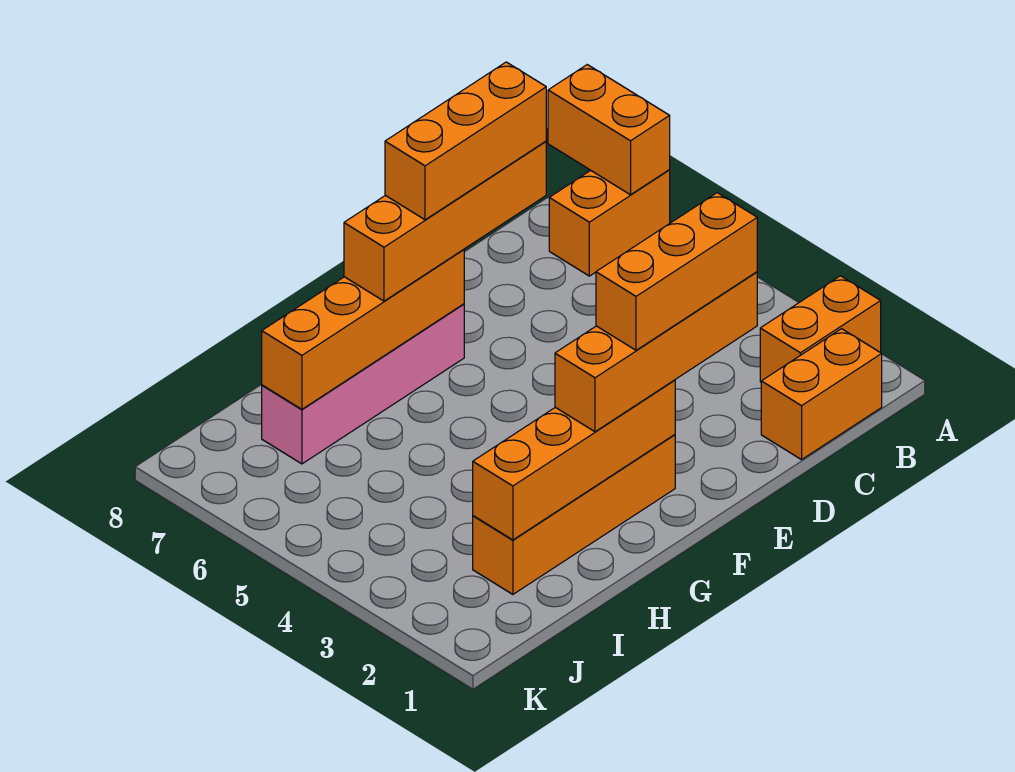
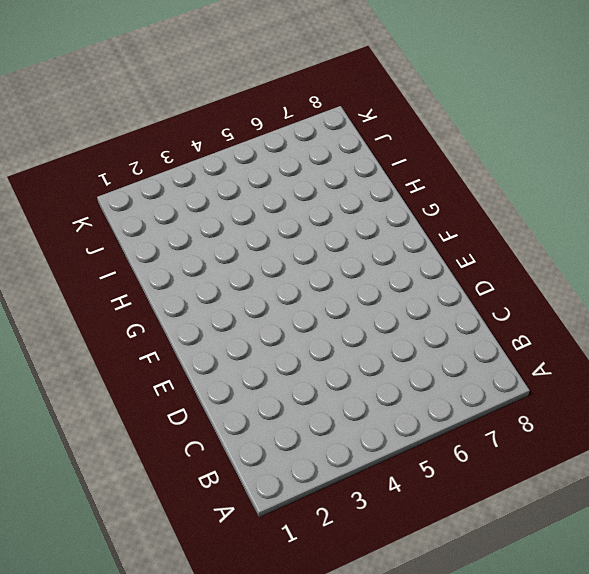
none -> orange brick A2:B2 level 1
none -> orange brick A7:B7 level 1
none -> orange brick B1:C1 level 1

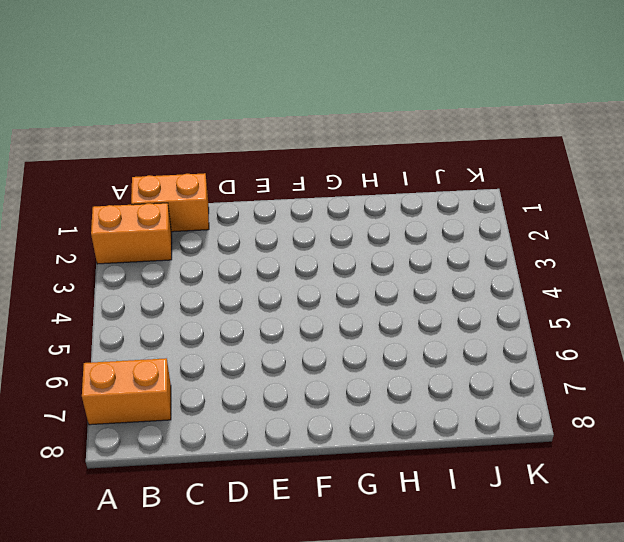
none -> orange brick F2:I2 level 1
none -> pink brick F7:I7 level 1
none -> orange brick A7:A8 level 2

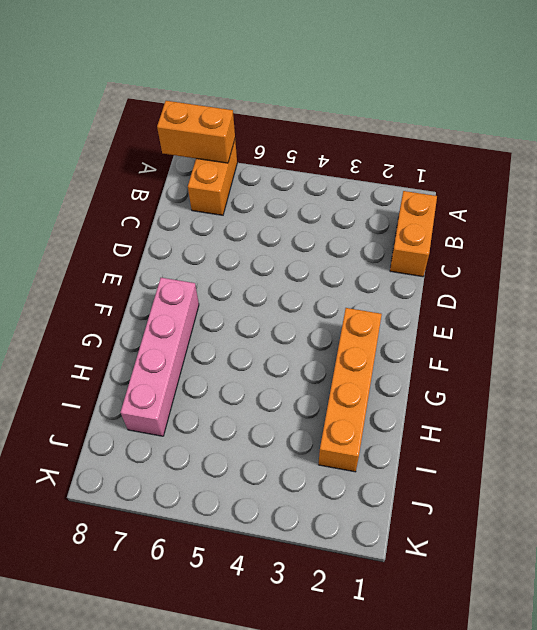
none -> orange brick A2:B2 level 1
none -> orange brick F2:I2 level 2
none -> orange brick F7:I7 level 2

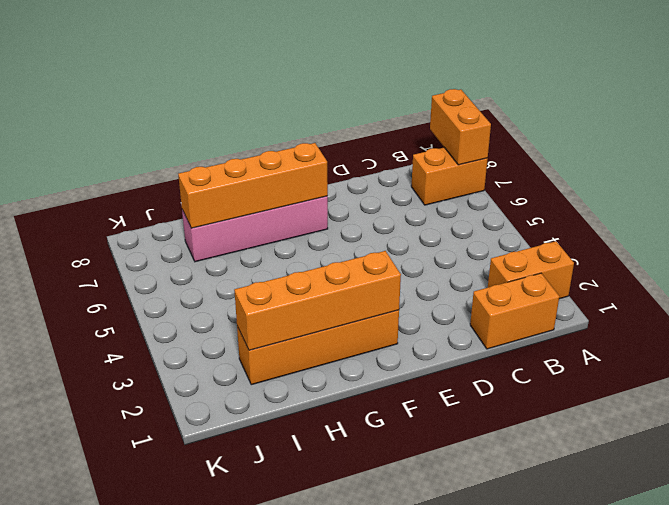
none -> orange brick D2:G2 level 3
none -> orange brick D7:G7 level 3
none -> orange brick D2:F2 level 4

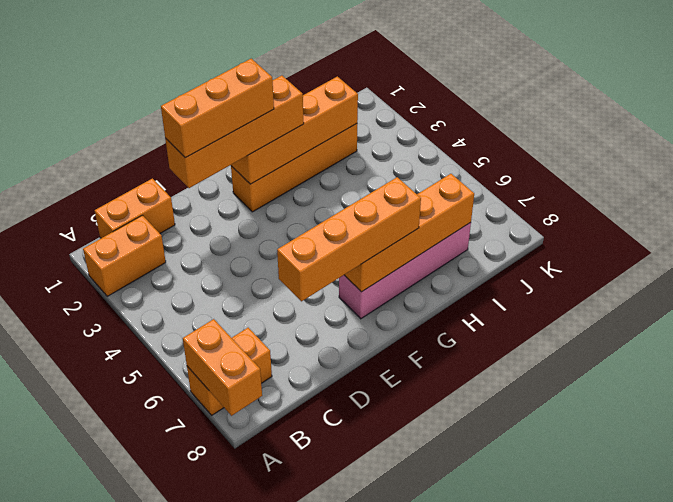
none -> orange brick D7:F7 level 4

